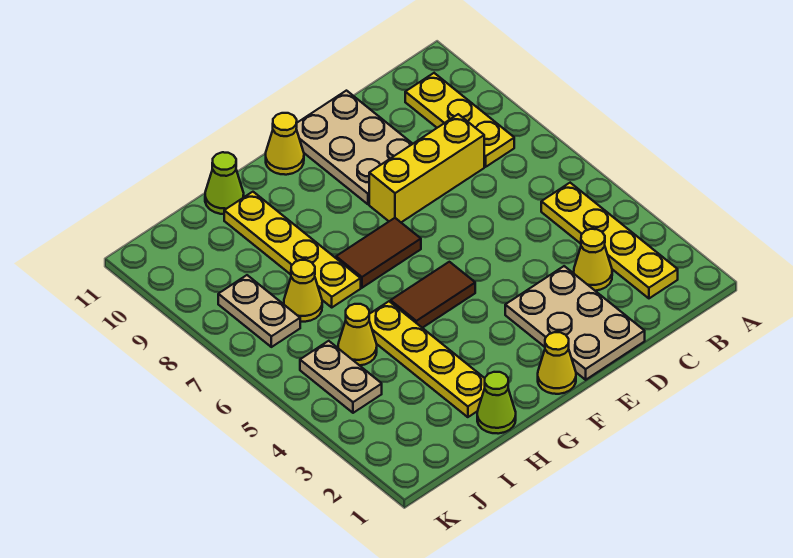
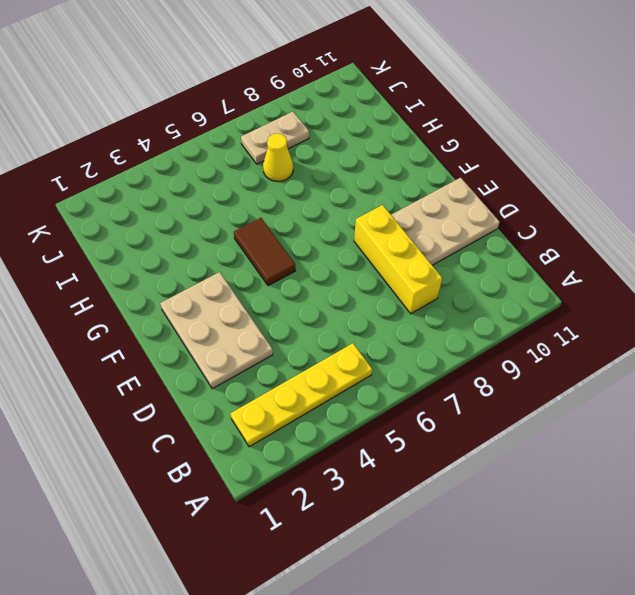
tan plate D2:F3 level 1 -> tan plate D1:E3 level 1
none -> yellow plate B8:B10 level 1
none -> yellow cone C3 level 1
none -> yellow cone F1 level 1

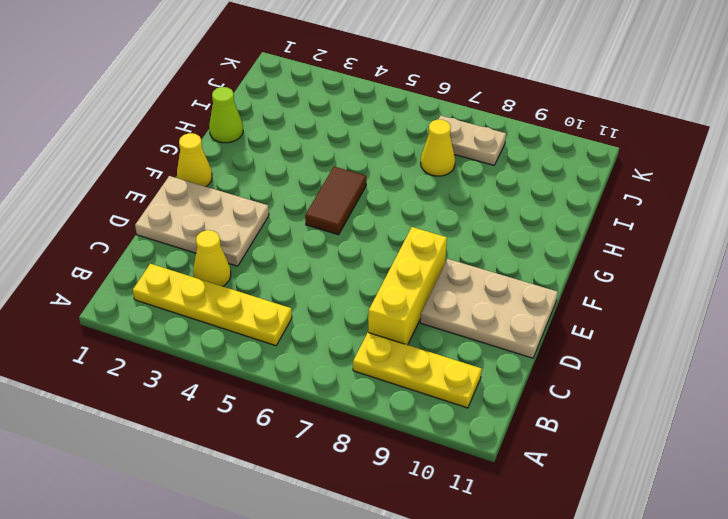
none -> brown tile F7:G7 level 1
none -> yellow cone F11 level 1
none -> yellow plate H2:H5 level 1

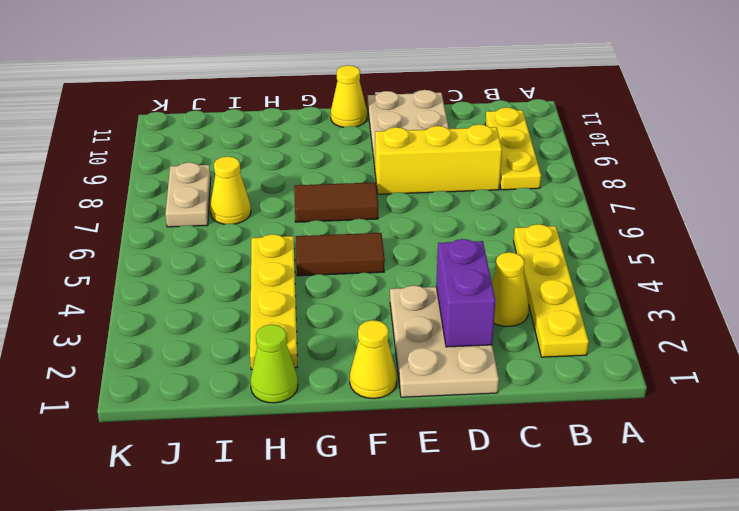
purple brick D2:D3 level 2 -> none
none -> yellow plate H7:H10 level 1
none -> lime cone H11 level 1
none -> yellow cone I5 level 1

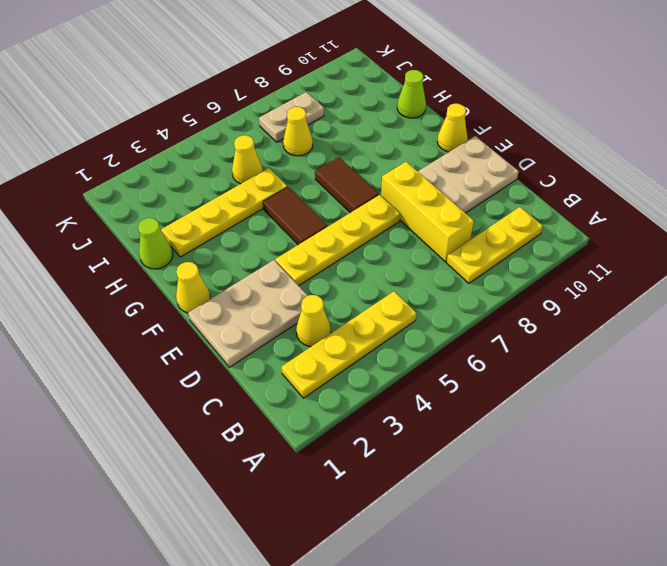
yellow plate E4:E7 level 1 -> yellow plate H7:H10 level 1
none -> tan plate J4:J5 level 1

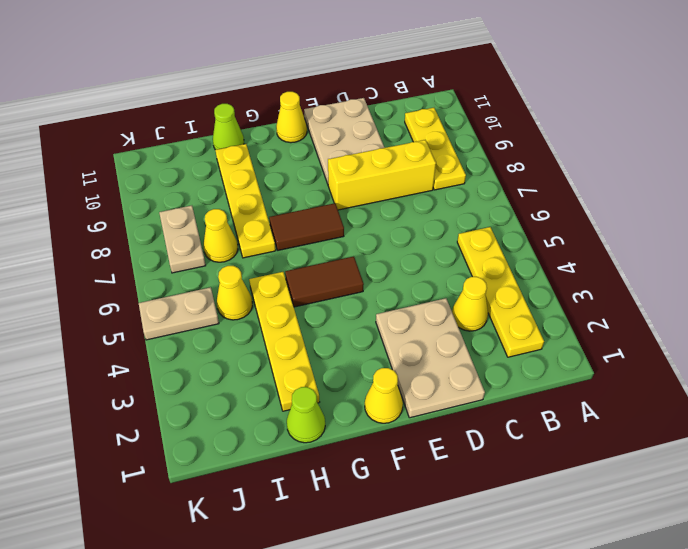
tan plate J5:K5 level 1 -> tan plate J4:J5 level 1

